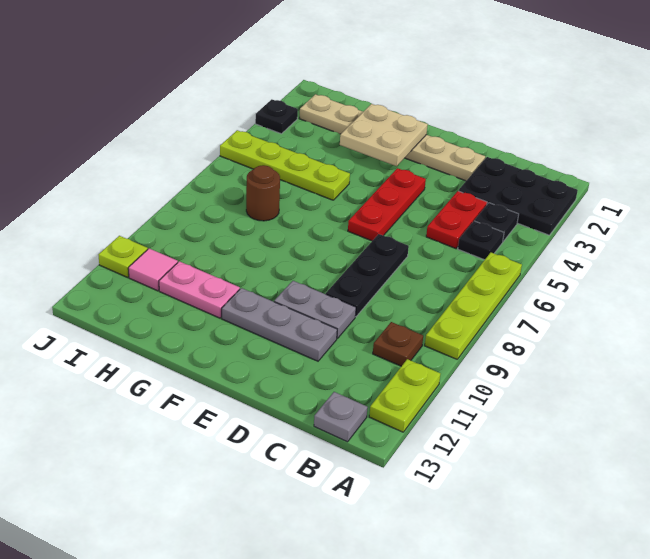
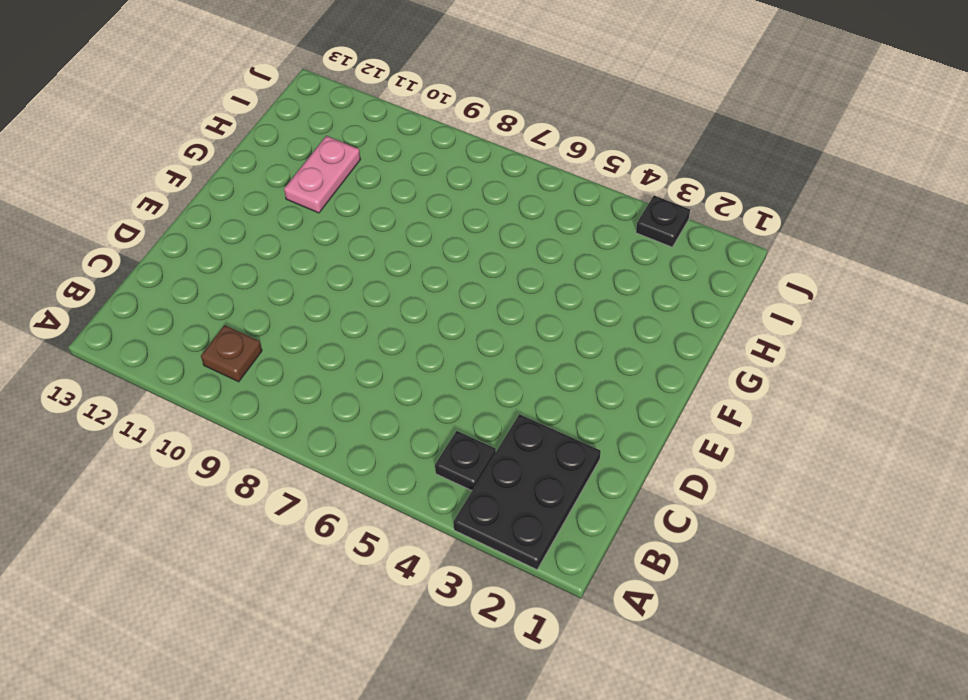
none -> lime plate A6:A9 level 1
none -> lime plate A11:A12 level 1
none -> black plate B5 level 1

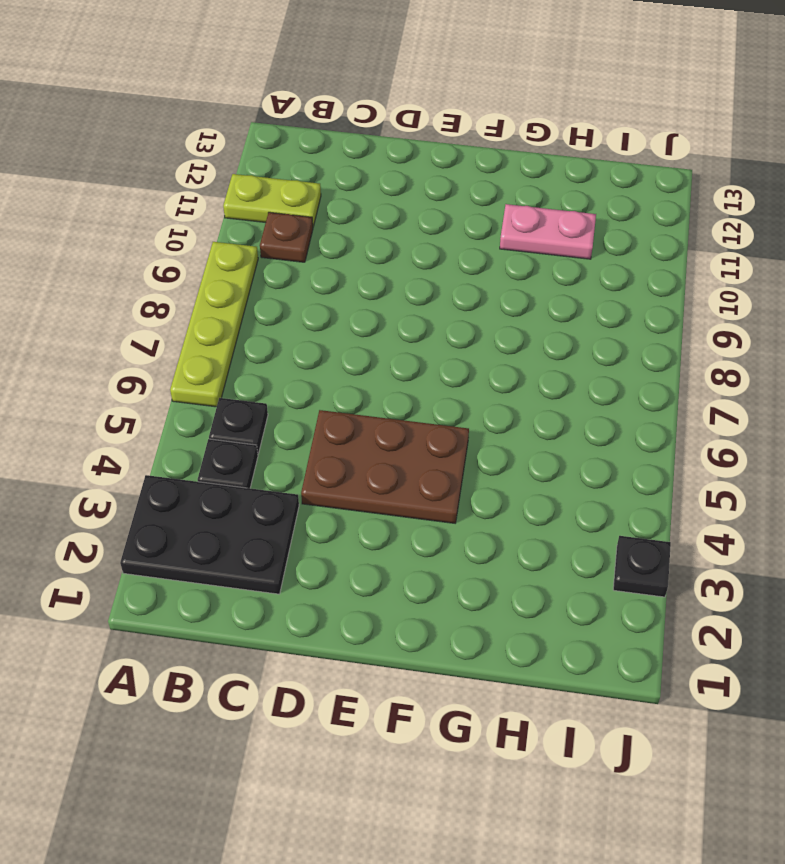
lime plate A11:B11 level 1 -> lime plate A11:A12 level 1
brown plate D4:F5 level 1 -> red plate E4:E6 level 1
none -> grey plate B13 level 1
none -> red plate C4:C5 level 1
none -> tan plate D2:I2 level 1

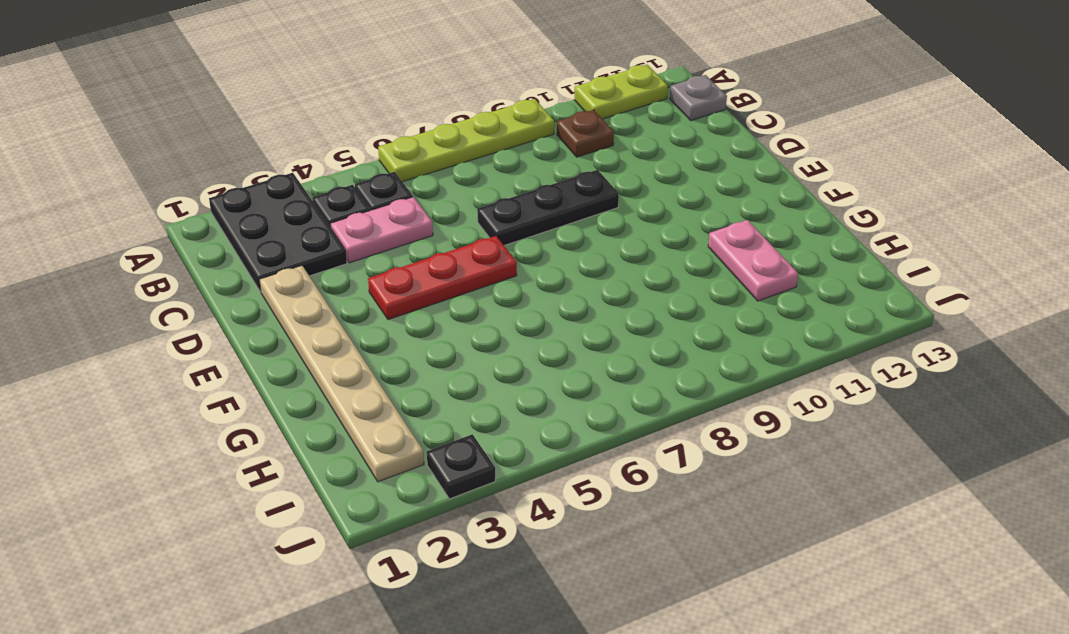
pink plate C4:C5 level 1 -> red plate C4:C5 level 1
none -> grey plate D10:E10 level 1
none -> grey plate D11:F11 level 1
none -> lime plate G5:J5 level 1

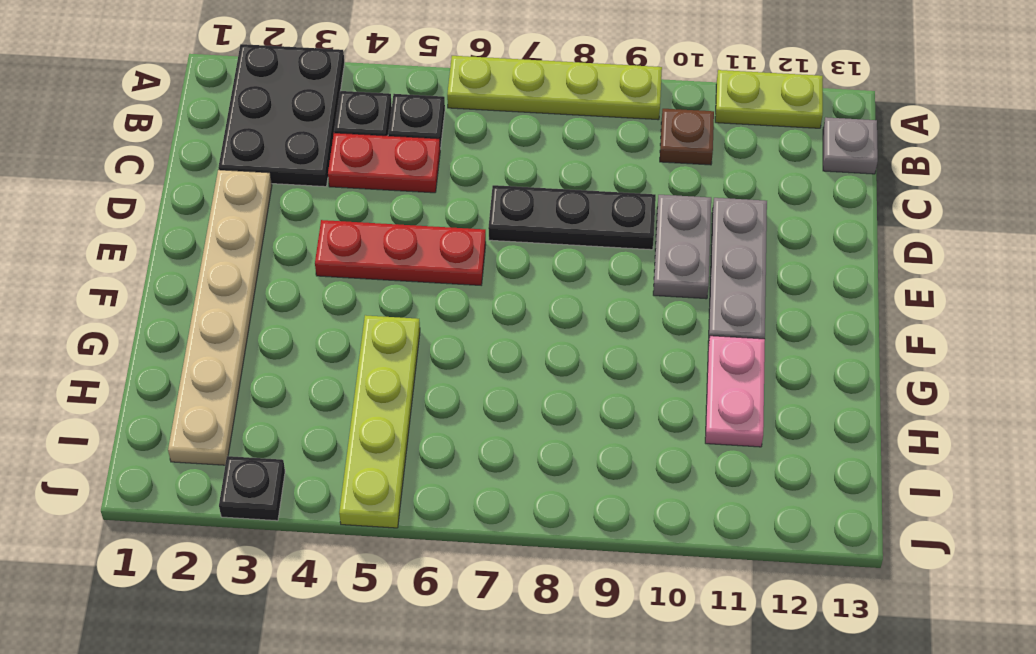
none -> brown round brick H7 level 1
none -> pink tile I11 level 1
none -> lime plate J11 level 1

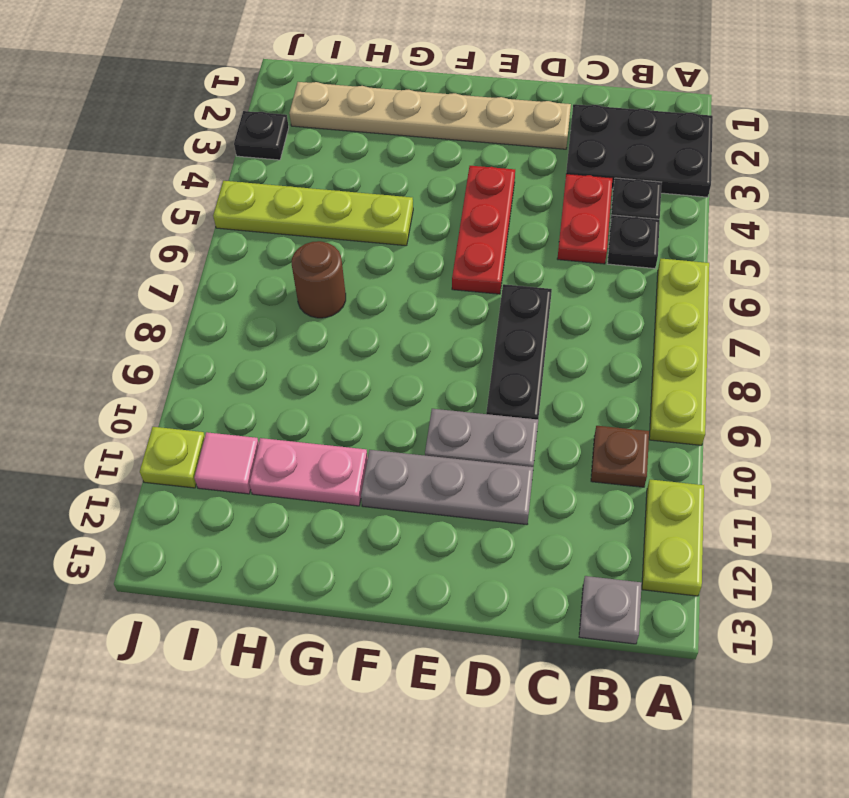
none -> tan plate F2:G3 level 2

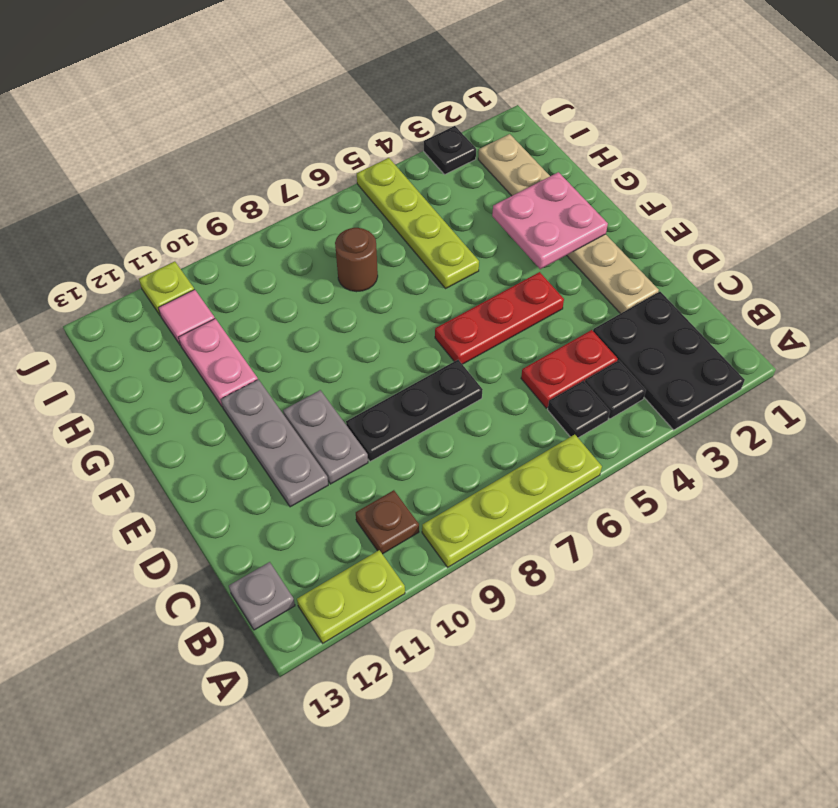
pink plate F2:G3 level 2 -> tan plate F2:G3 level 2

